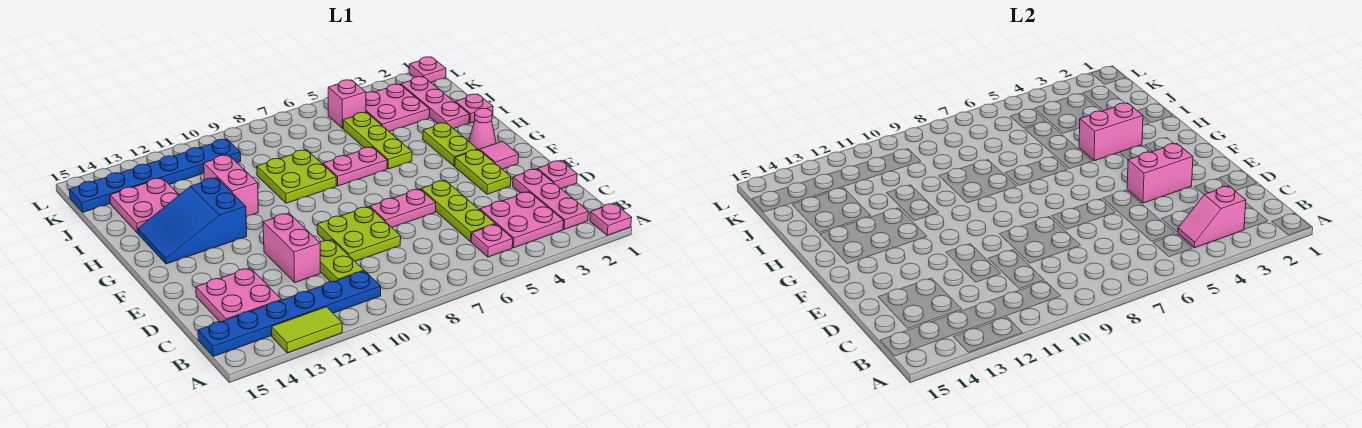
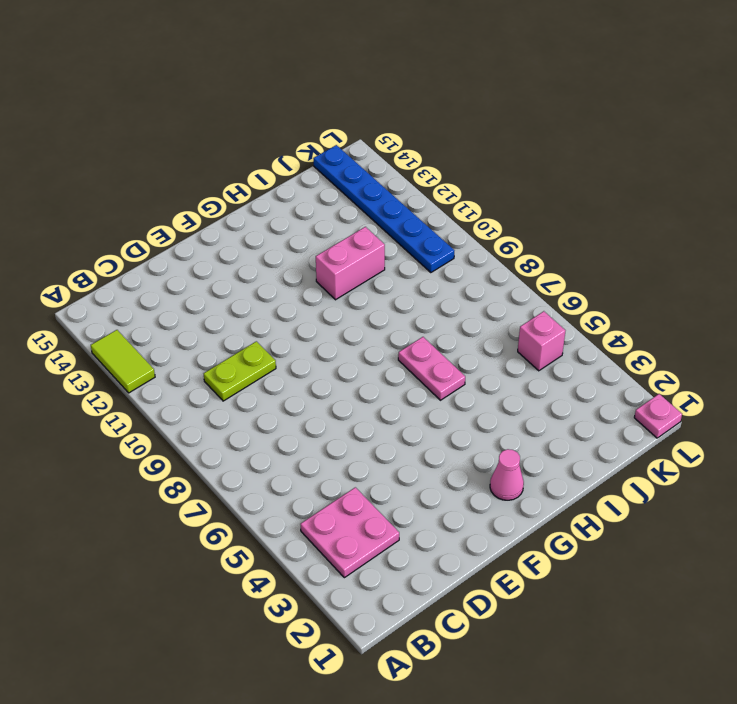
none -> pink plate A1 level 1
none -> pink plate B2:D2 level 1
none -> pink plate B5 level 1
none -> blue plate B10:B15 level 1

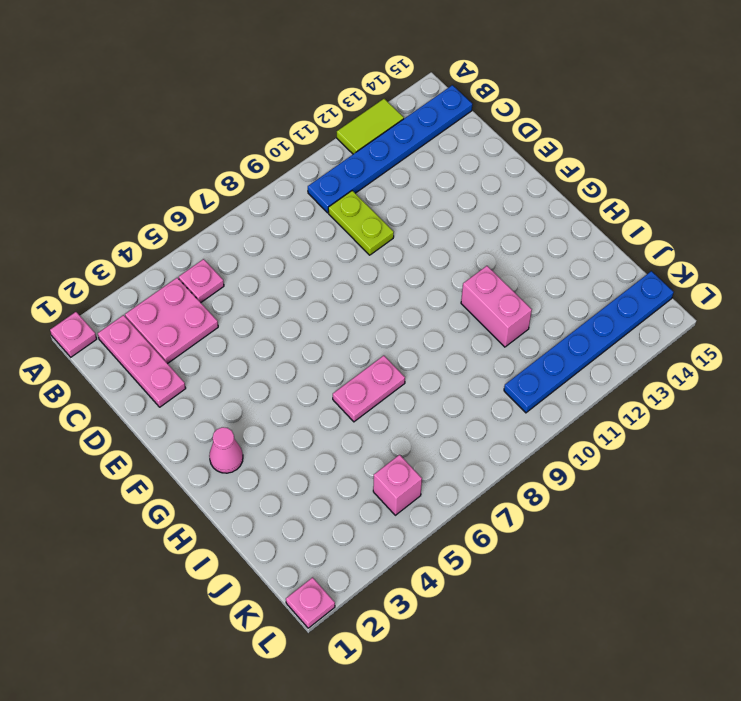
none -> lime plate C5:E5 level 1
none -> pink plate C13:D14 level 1
none -> pink plate D1 level 1
none -> lime plate D8:E9 level 1

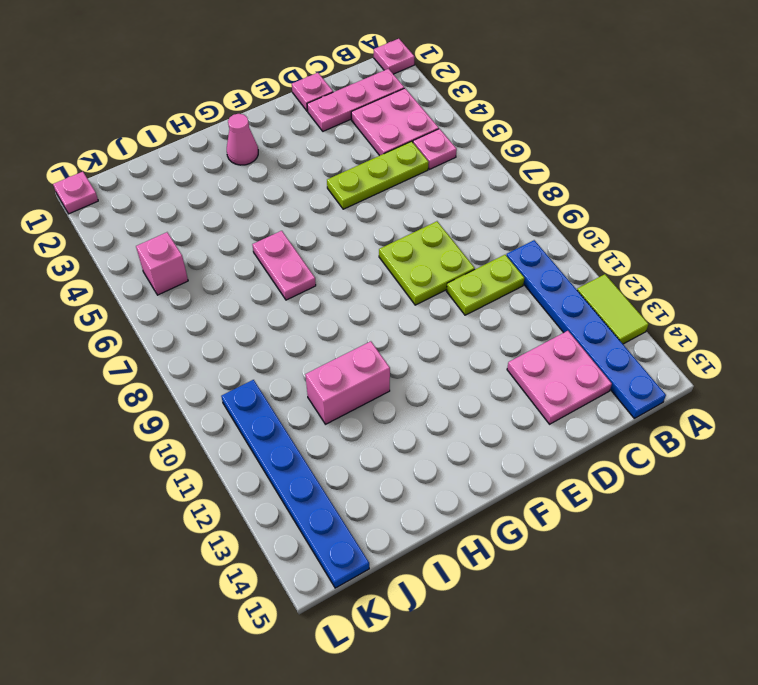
none -> pink brick D11:E11 level 1
none -> lime plate E3:F3 level 1
none -> pink plate E6:E7 level 1
none -> pink tile F2 level 1

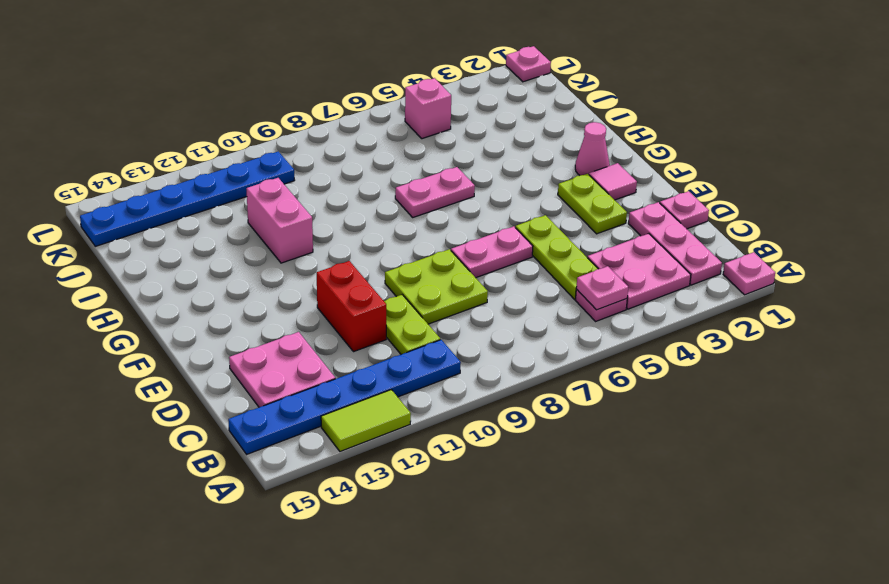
pink plate B5 level 2 -> pink plate I1 level 1
red brick D11:E11 level 1 -> pink brick D11:E11 level 1
none -> lime plate G3:H3 level 1
none -> blue slope G12:H14 level 1 top 12
none -> lime plate H5:J5 level 1
none -> lime plate H8:I9 level 1

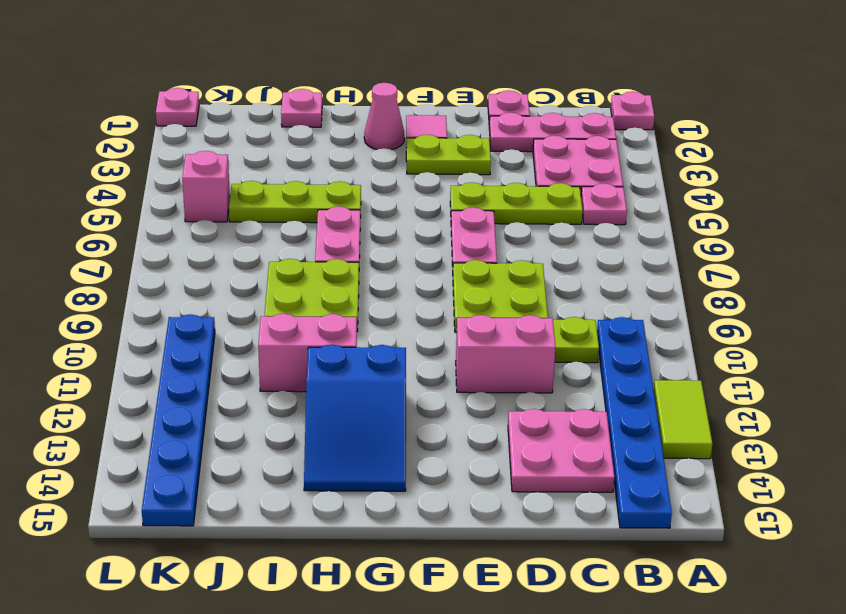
none -> lime plate G3:H3 level 1
none -> pink plate I2:K2 level 1
none -> pink plate I13:J14 level 1
none -> pink plate J3:K4 level 1

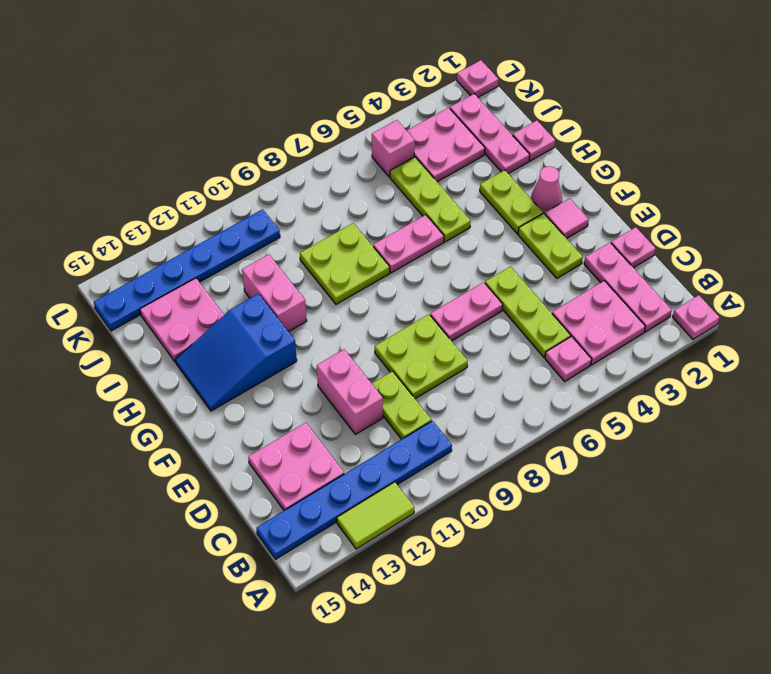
none -> pink slope B3:B4 level 2 top 3
none -> pink brick E3:E4 level 2
none -> pink brick H3:H4 level 2

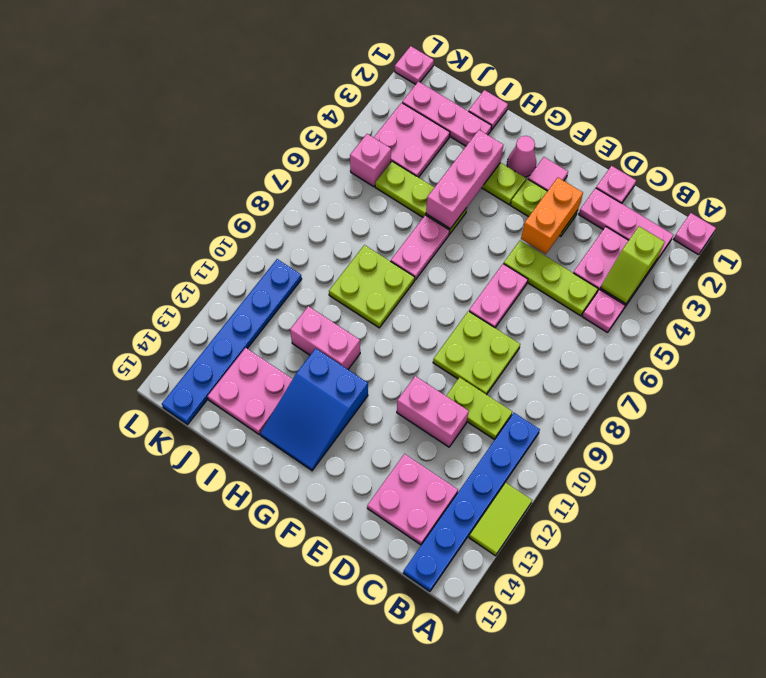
lime slope B3:B4 level 2 top 3 -> pink slope B3:B4 level 2 top 3
orange brick E3:E4 level 2 -> pink brick E3:E4 level 2
pink brick H3:H5 level 2 -> pink brick H3:H4 level 2

